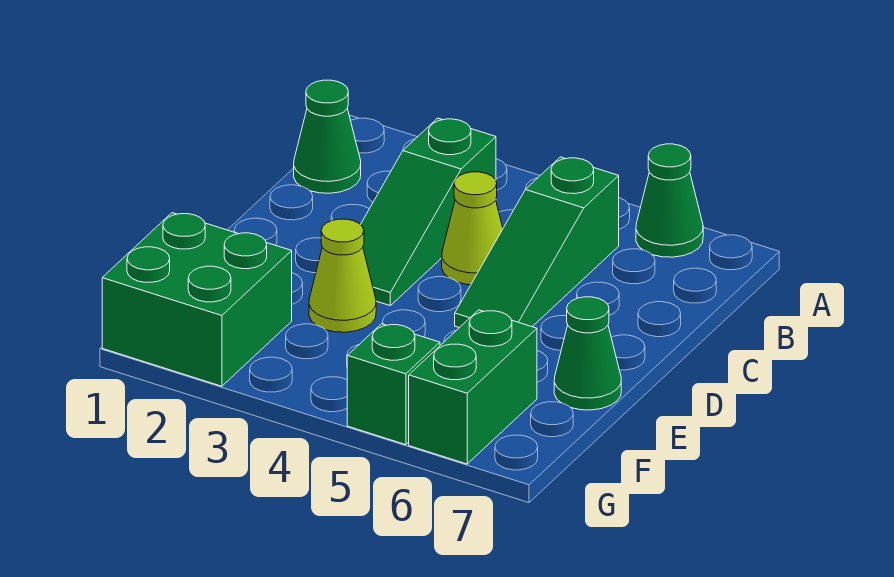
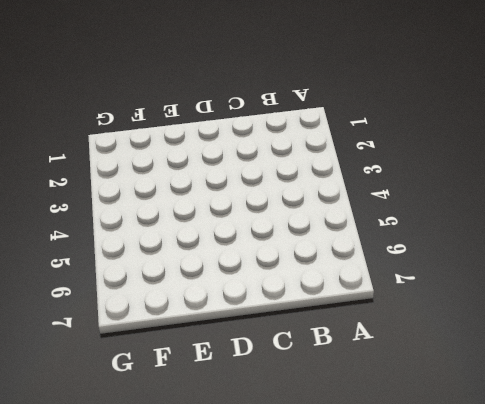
none -> green cone A6 level 1
none -> green cone B1 level 1

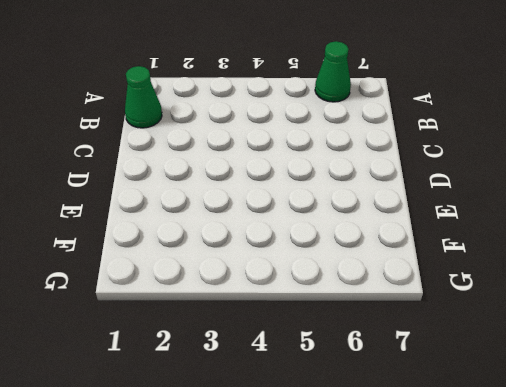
none -> green slope B3:D3 level 1 top B
none -> green slope B5:D5 level 1 top B

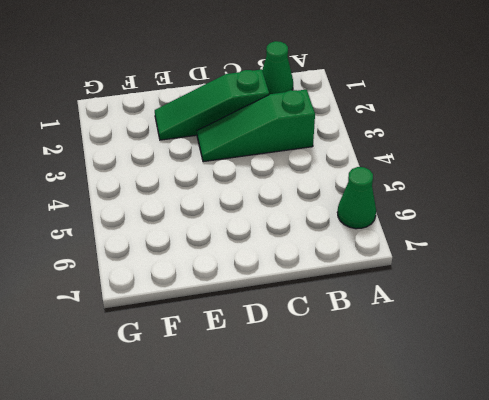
green slope C2:E2 level 1 top C -> green slope B5:D5 level 1 top B
none -> lime cone C4 level 1
none -> lime cone E3 level 1

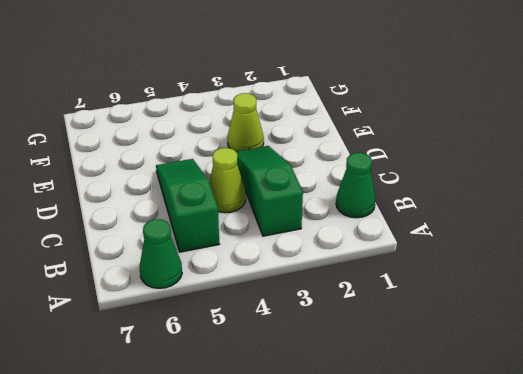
none -> green cone E7 level 1
none -> green brick F1:G2 level 1

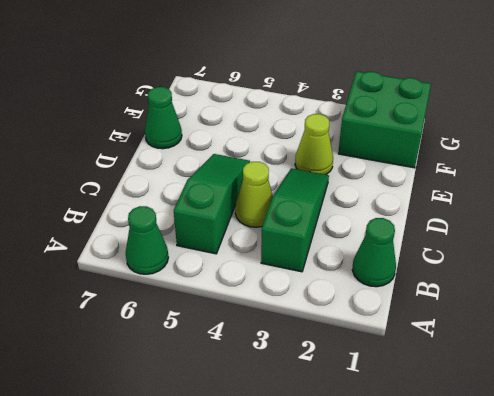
none -> green brick F6:G6 level 1
none -> green brick G5 level 1

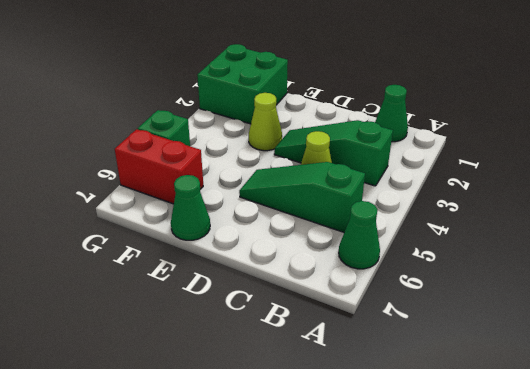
red brick F6:G6 level 1 -> green brick F6:G6 level 1

